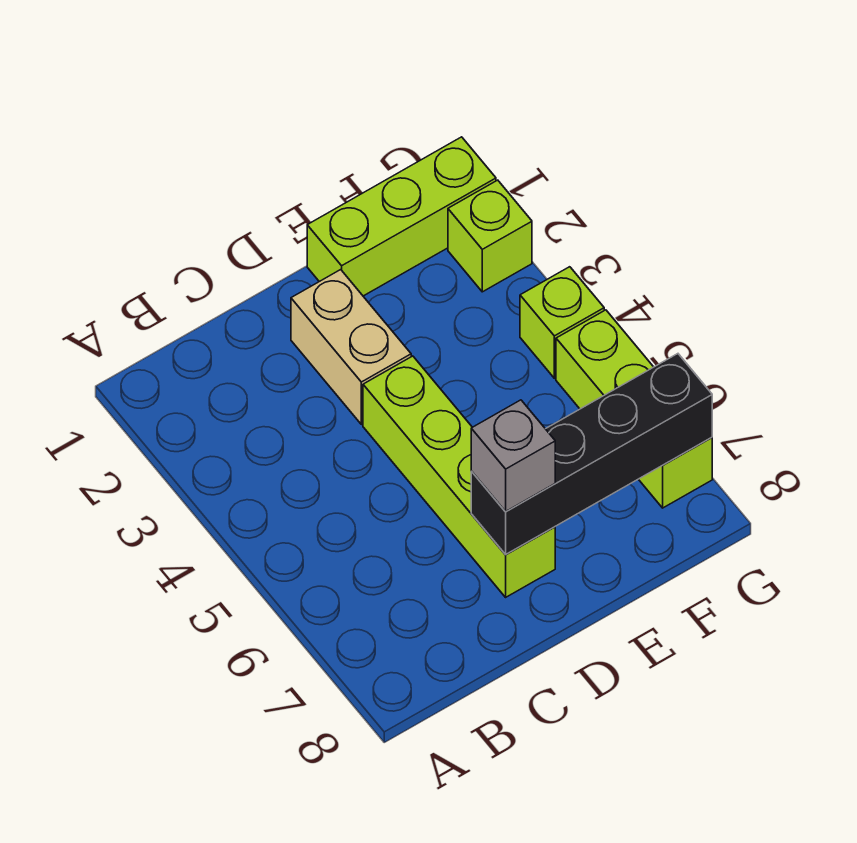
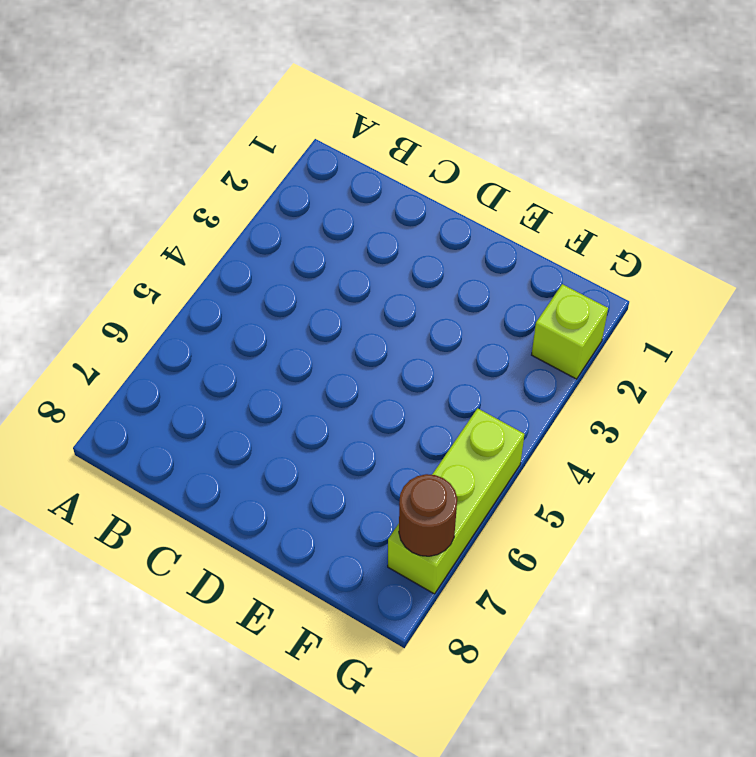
brown round brick G7 level 2 -> black brick D7:G7 level 2
none -> tan brick D2:D3 level 1
none -> lime brick D4:D7 level 1

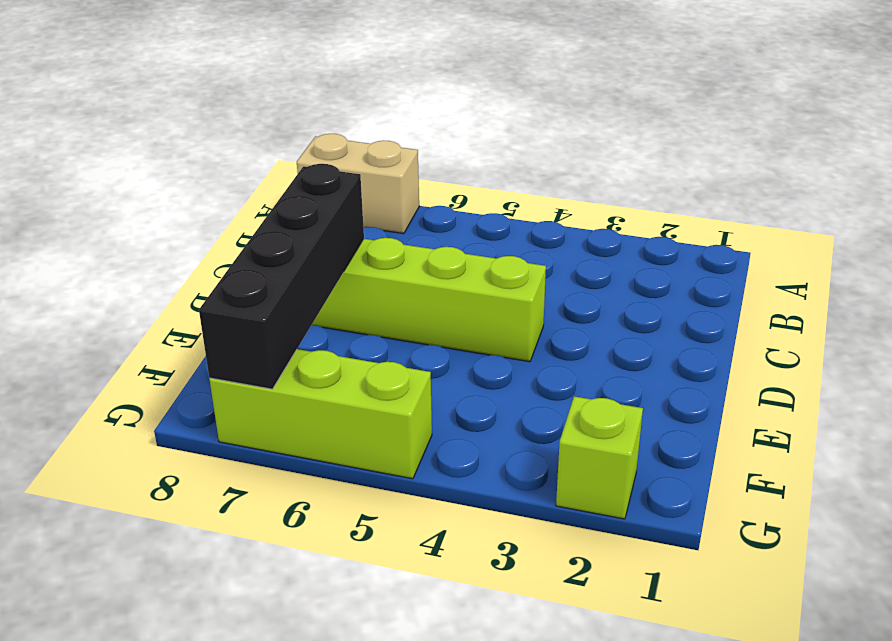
tan brick A7:A8 level 1 -> tan brick D2:D3 level 1
none -> lime brick E1:G1 level 1
none -> lime brick G4 level 1

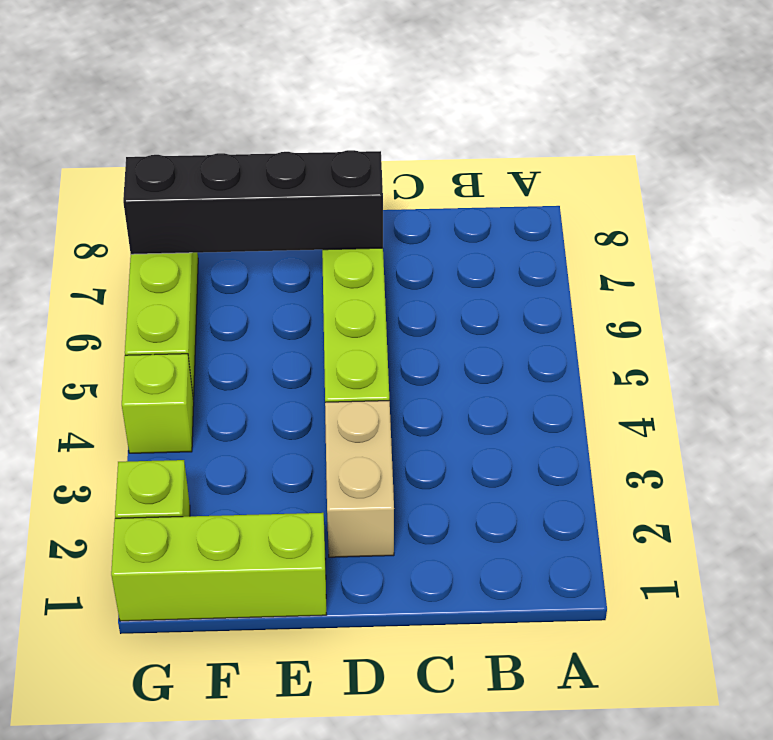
none -> grey brick D7 level 3

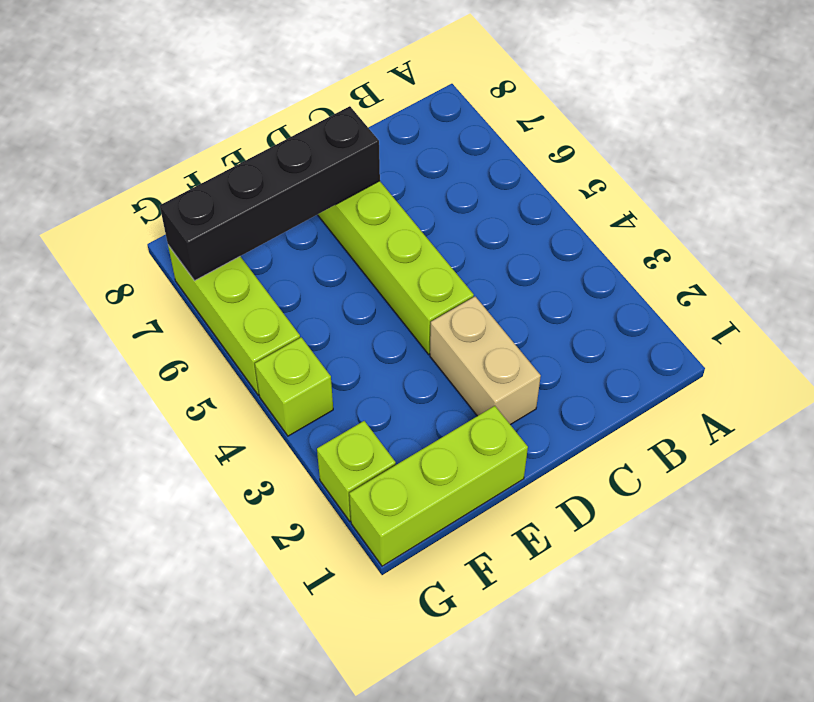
none -> grey brick D7 level 3

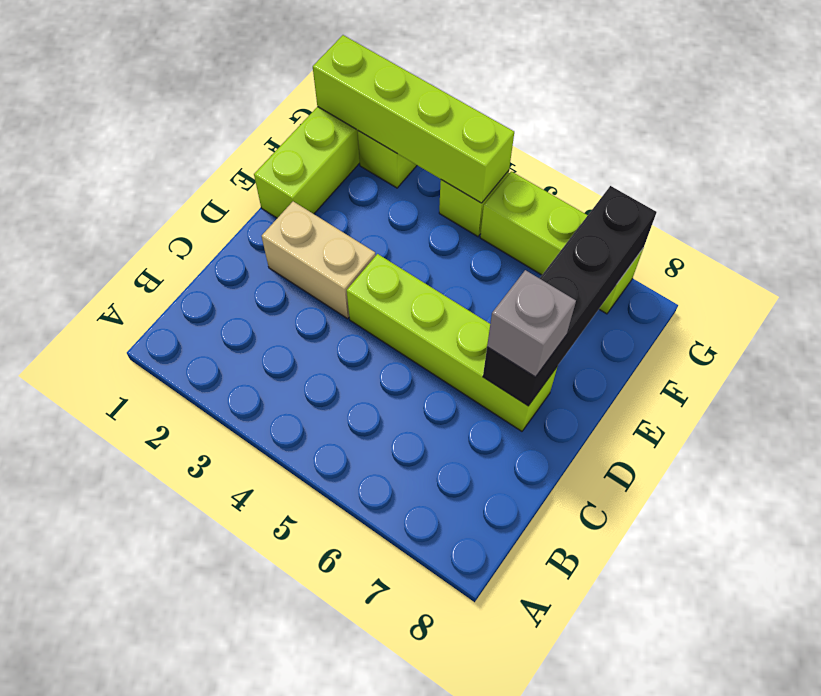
lime brick G1:G4 level 2 -> none

